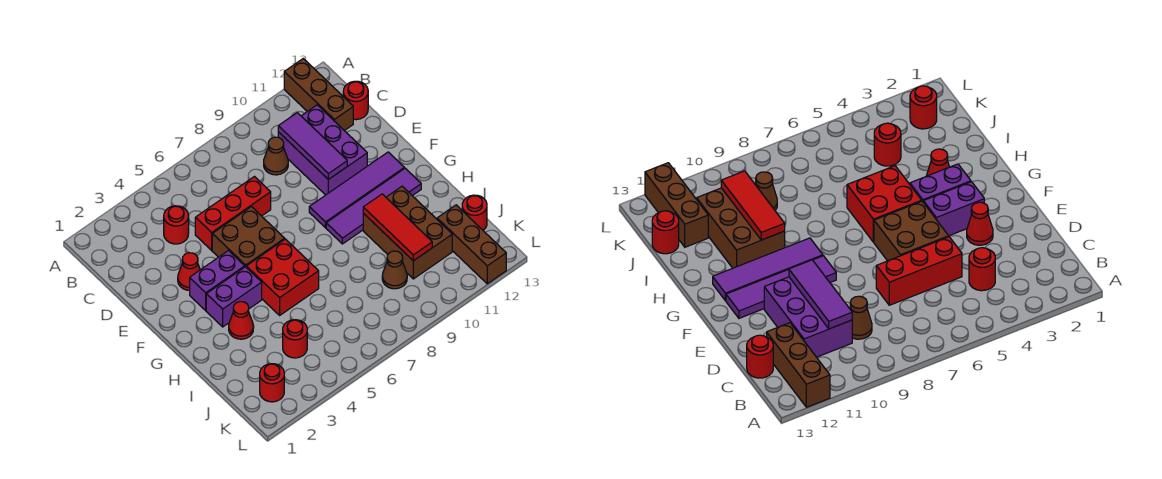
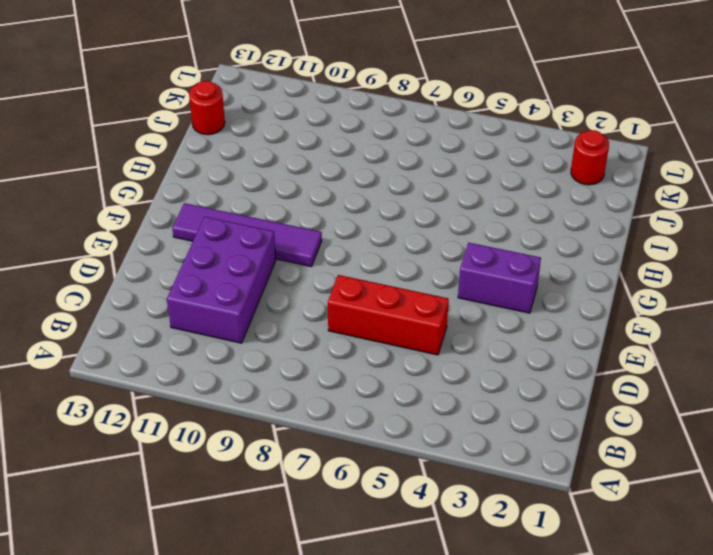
none -> brown brick A12:C12 level 1
none -> red round brick C4 level 1
none -> brown cone C9 level 1

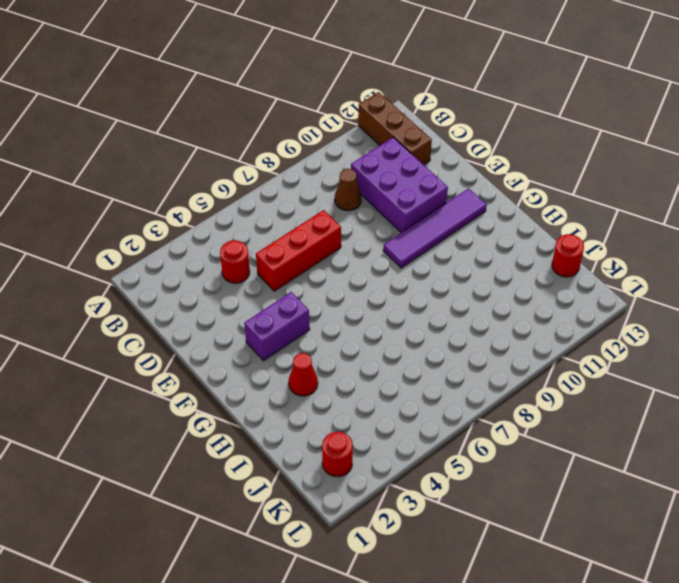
none -> red round brick C13 level 1
none -> red cone E3 level 1
none -> brown brick E5:F6 level 1

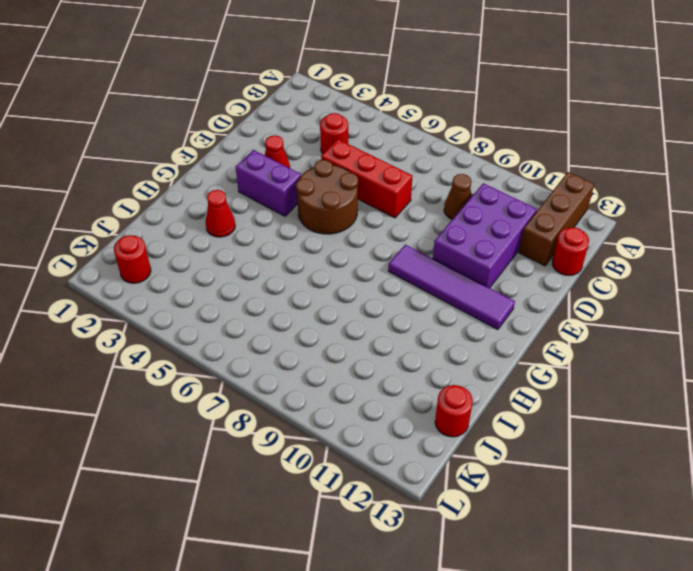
brown round brick E5:F6 level 1 -> brown brick E5:F6 level 1
none -> purple brick G3:G4 level 1
none -> red brick G5:H6 level 1
none -> purple tile G9:G12 level 1

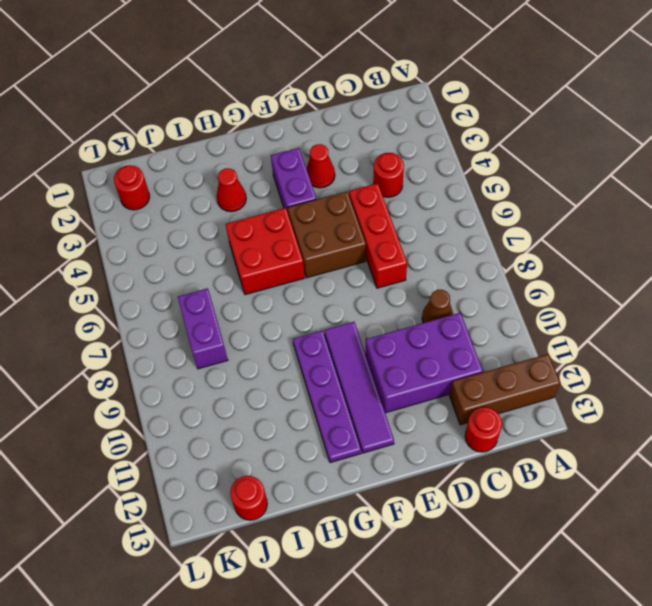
purple plate G9:G12 level 1 -> purple tile G9:G12 level 1
purple brick J7:J8 level 1 -> purple brick G3:G4 level 1
none -> brown brick H10:J11 level 1
none -> red round brick J4 level 1
none -> brown cone J9 level 1

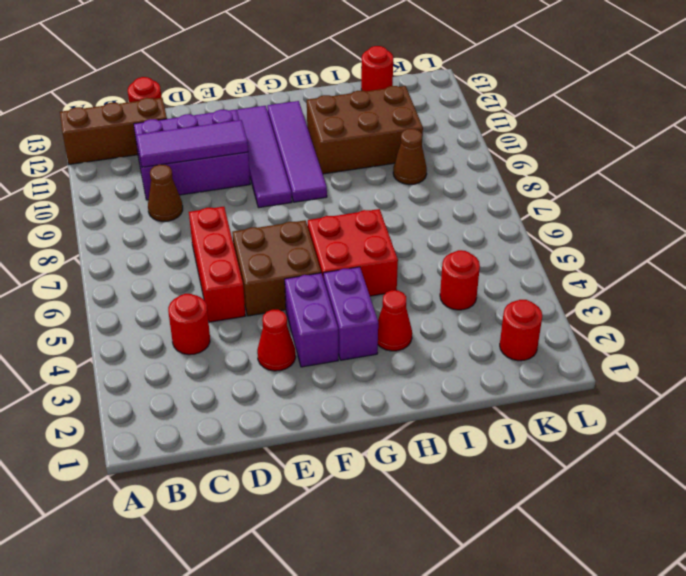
none -> brown brick J12:L12 level 1
none -> red tile H10:J10 level 2

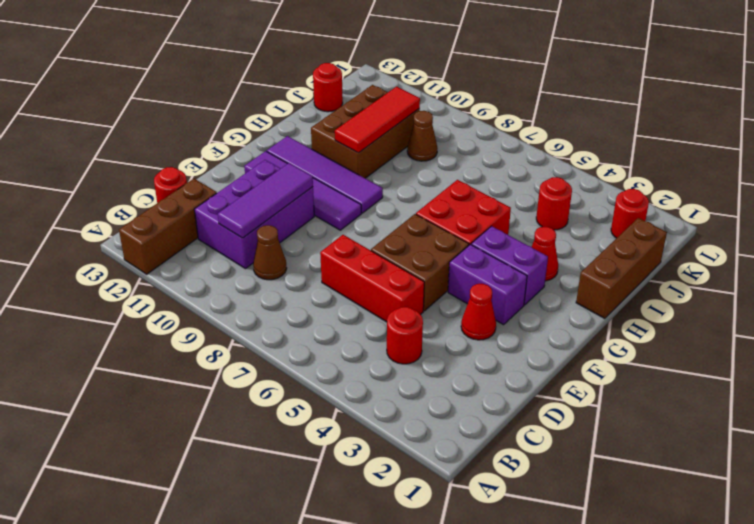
brown brick H1:J1 level 1 -> brown brick J12:L12 level 1

